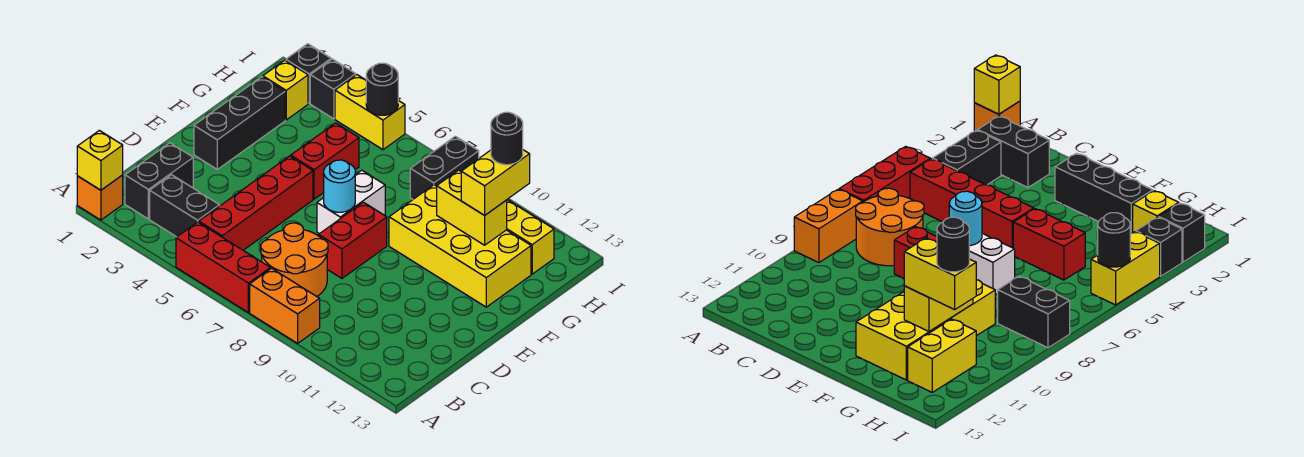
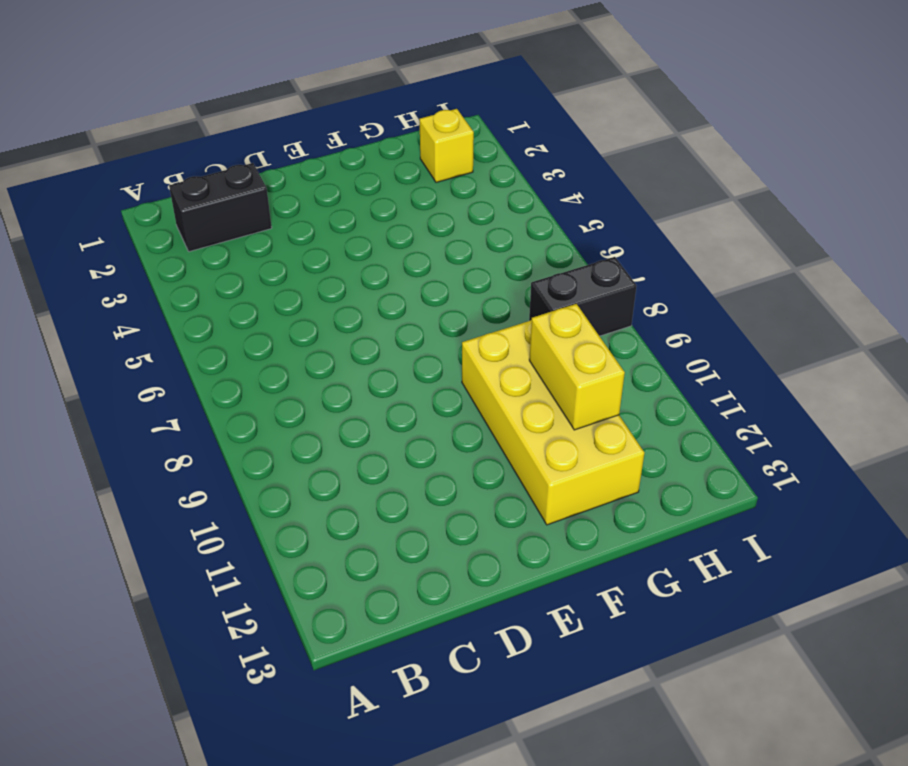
none -> orange brick A1 level 1
none -> red brick A5:A7 level 1
none -> orange brick A8:A9 level 1

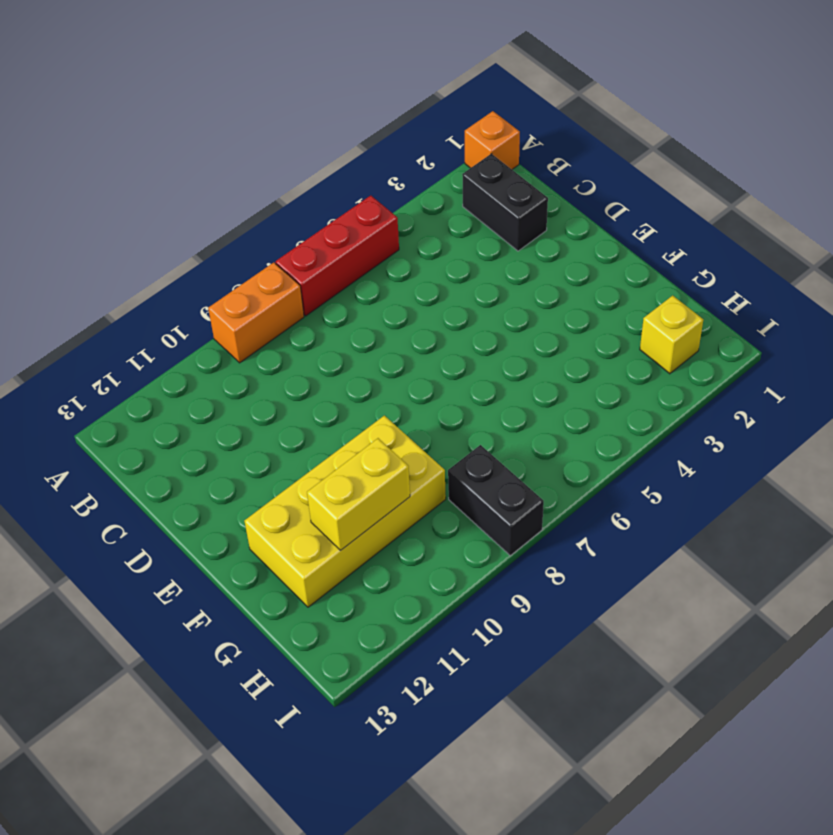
none -> black brick B3:B4 level 1
none -> red brick B5:E5 level 1
none -> orange round brick B7:C8 level 1

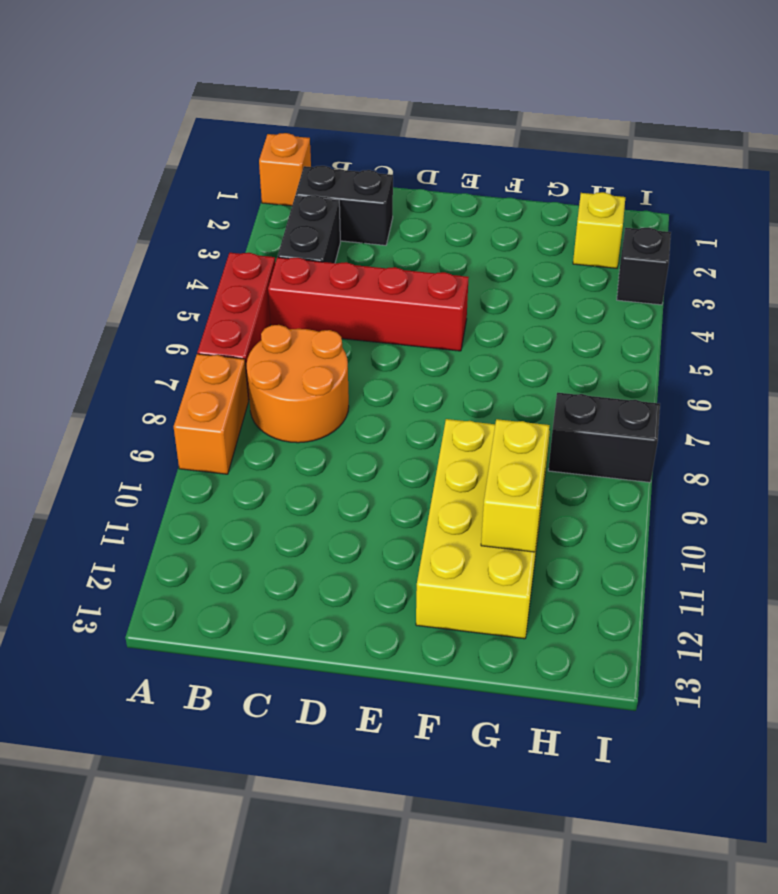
none -> red brick D8:E8 level 1
none -> black brick E2:G2 level 1
none -> white brick E7:F7 level 1

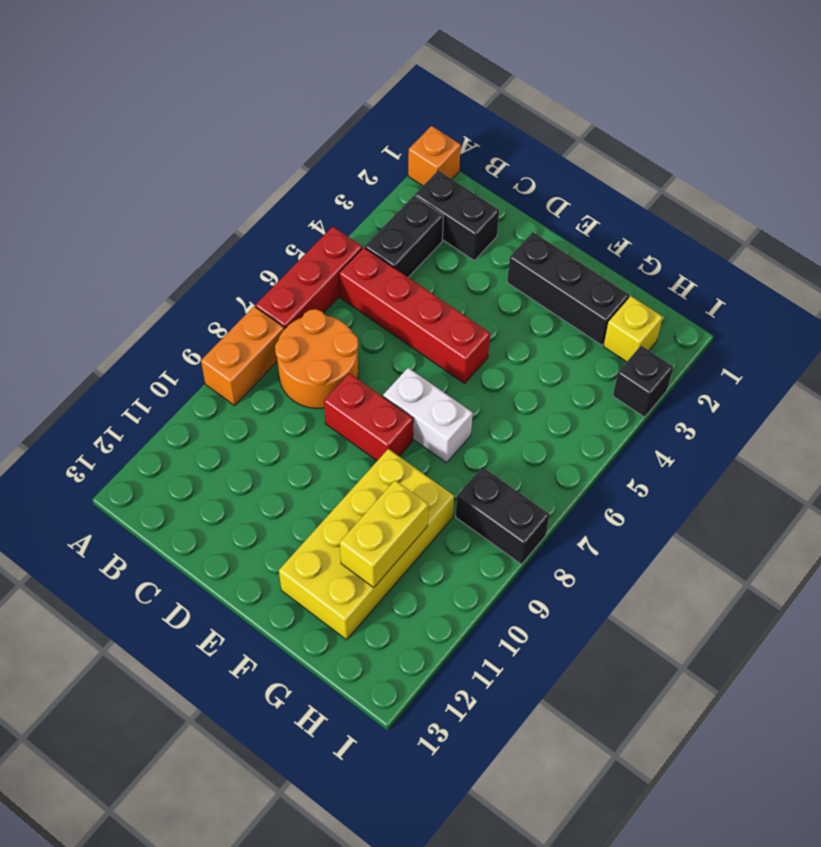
none -> red brick F5:G5 level 1
none -> yellow brick H11:H12 level 1
none -> black brick I2 level 1

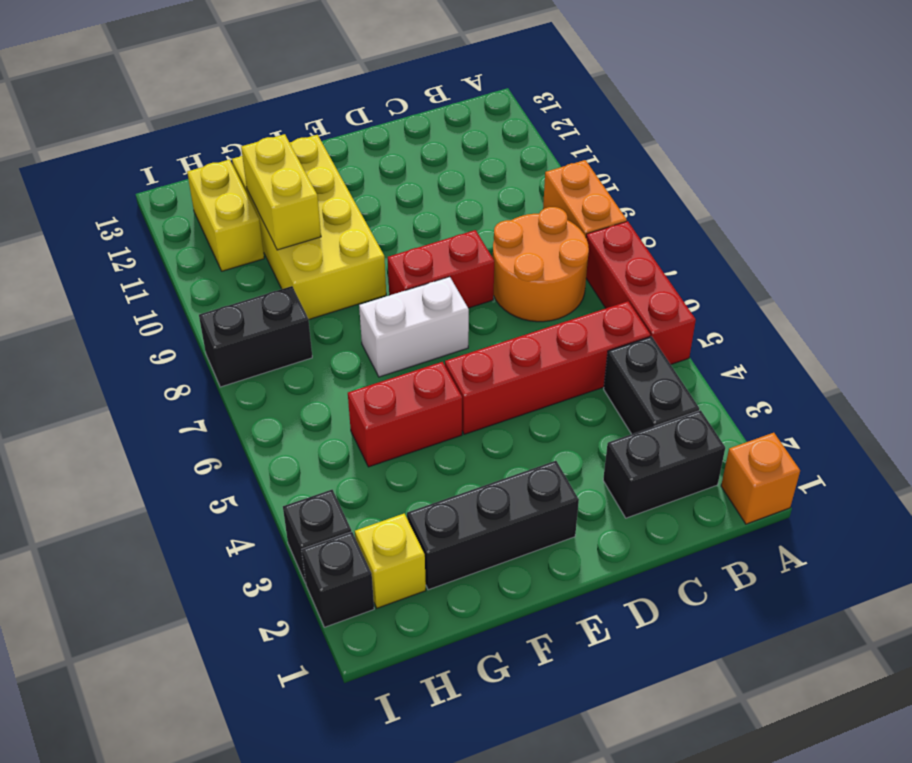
none -> yellow brick I4:I5 level 1
none -> yellow brick A1 level 2
none -> cyan round brick E7 level 2

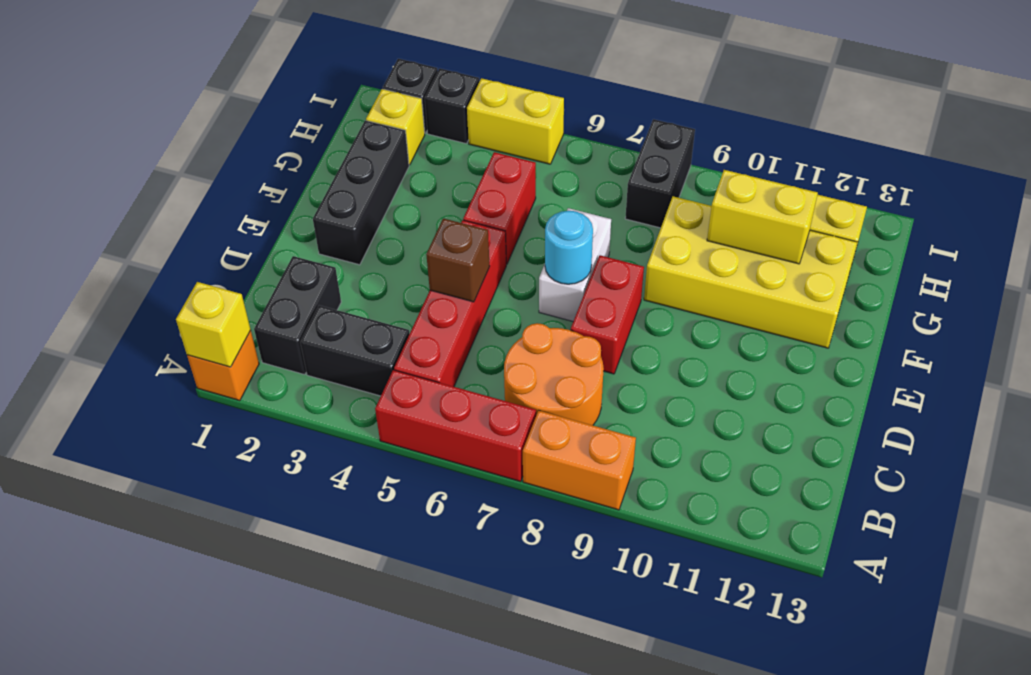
brown brick D5 level 2 -> none
none -> black round brick I5 level 2
none -> yellow brick G11:H11 level 3
none -> black round brick H11 level 4

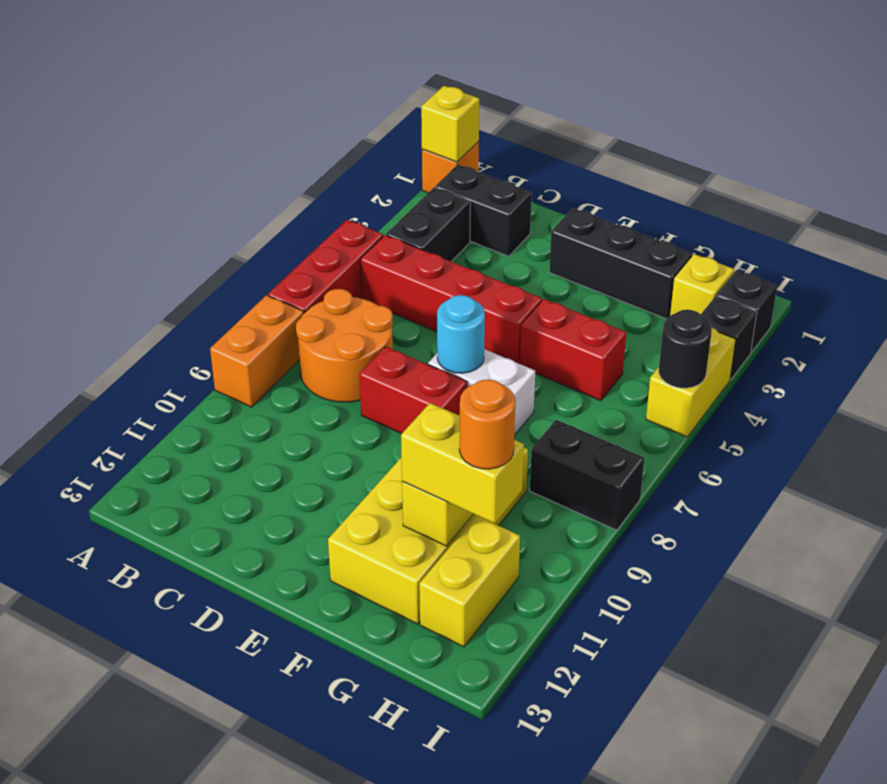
orange round brick H11 level 4 -> black round brick H11 level 4

